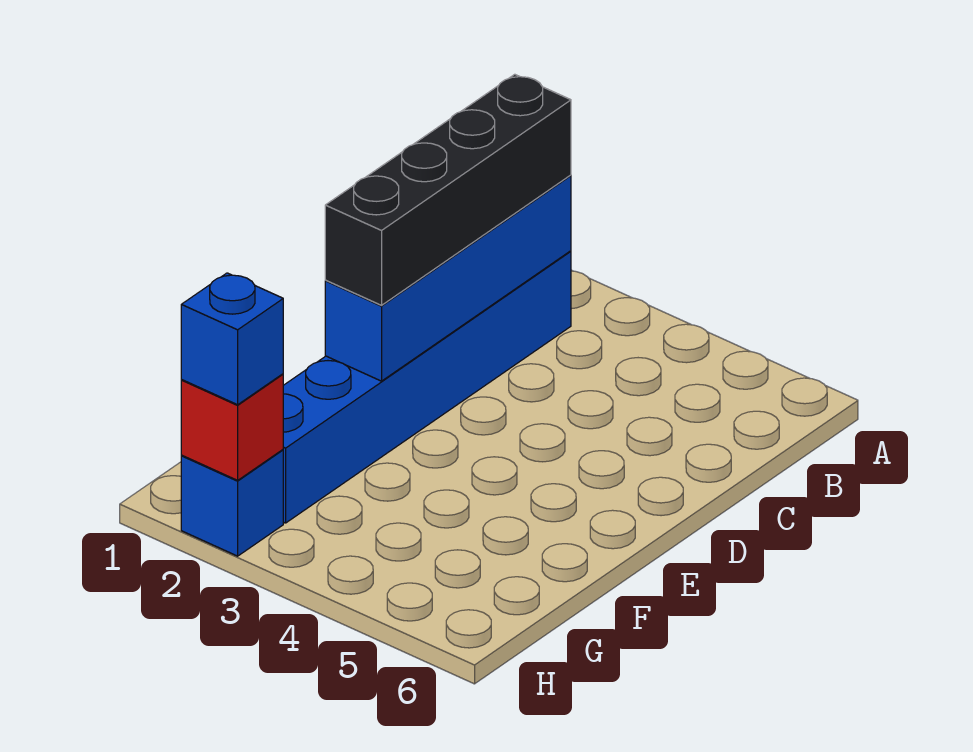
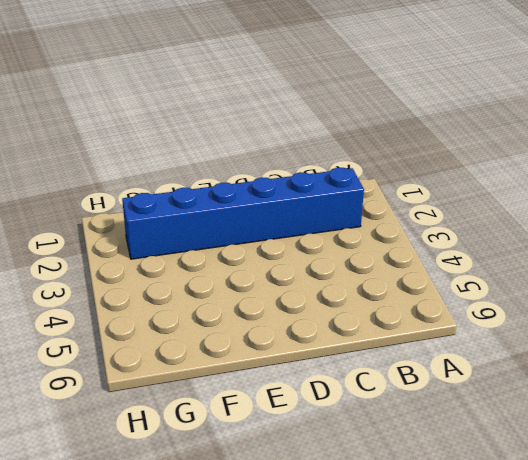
none -> blue brick H2 level 1
none -> blue brick B2:E2 level 2

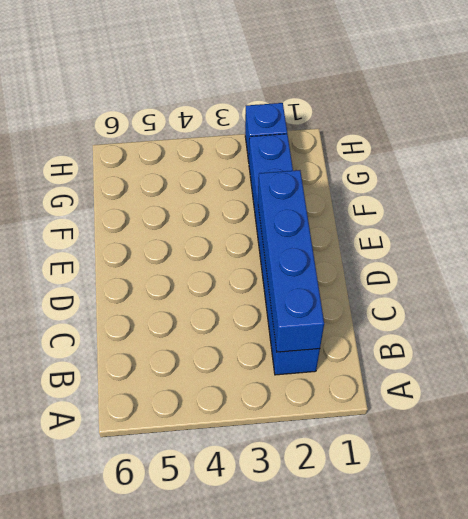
none -> red brick H2 level 2
none -> black brick B2:E2 level 3

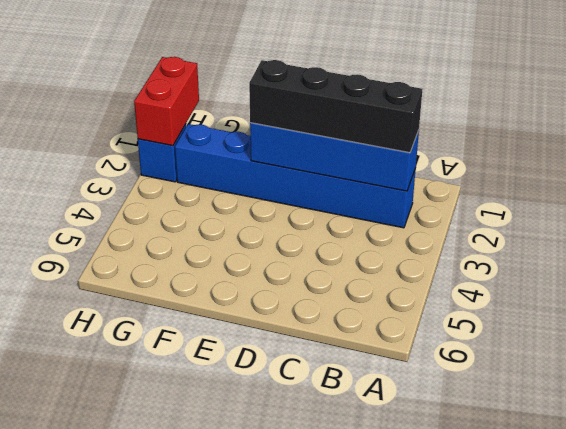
red brick H1:H2 level 2 -> red brick H2 level 2
none -> blue brick H2 level 3

